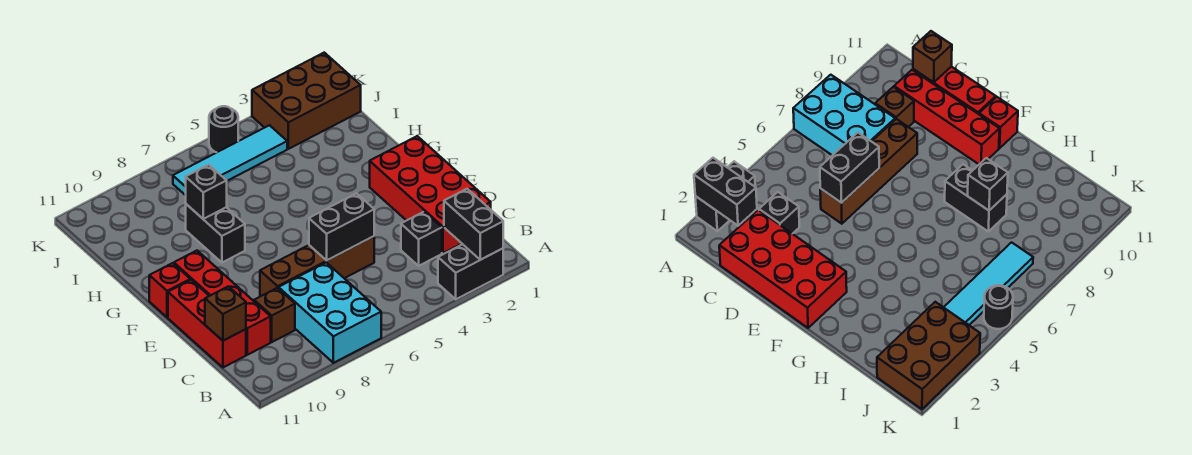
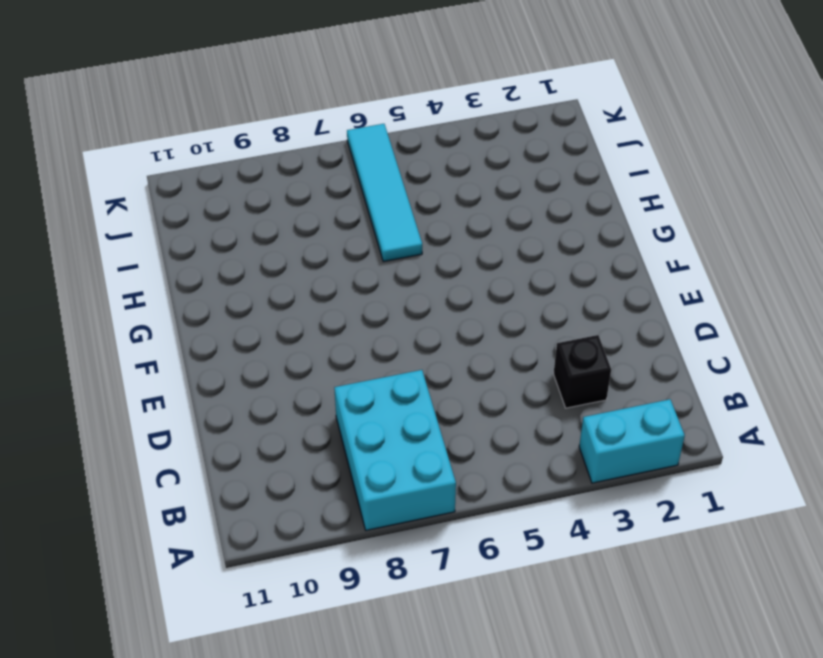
cyan brick A2:A3 level 1 -> black brick A2:A3 level 1
cyan tile H6:K6 level 1 -> cyan tile J4:J7 level 1
none -> red brick C1:F2 level 1
none -> brown brick C9 level 1
none -> red brick C10:F10 level 1

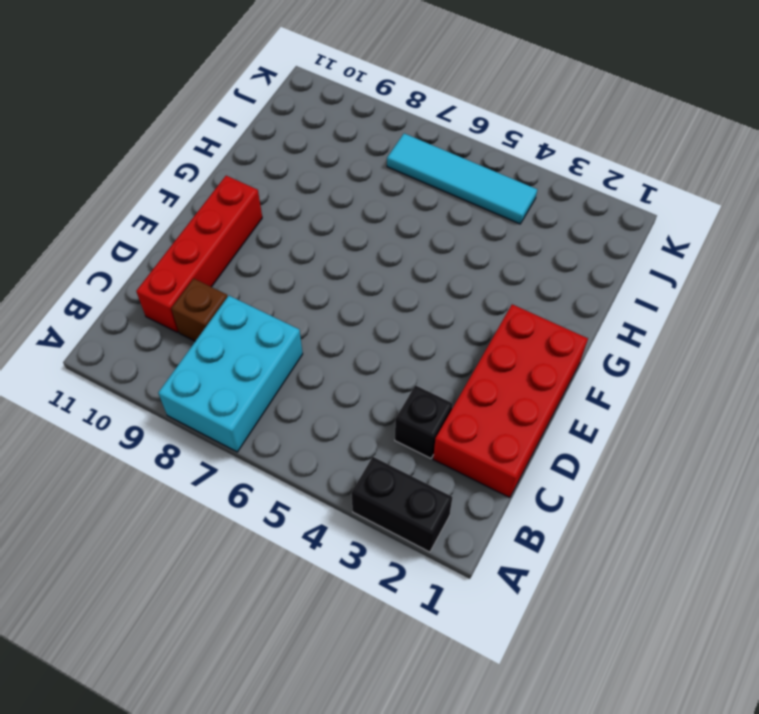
none -> red brick C11:E11 level 1
none -> brown brick D5:D8 level 1
none -> red brick F11 level 1

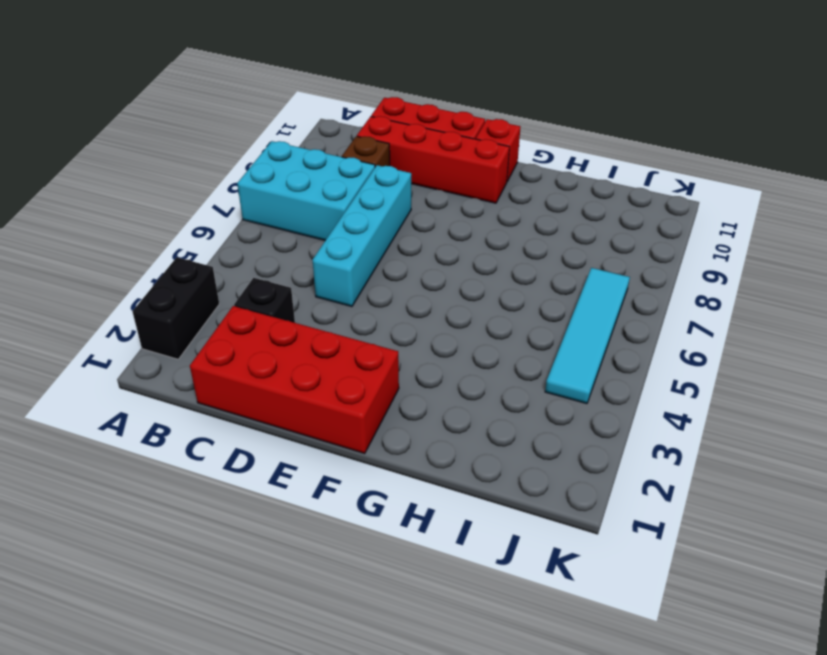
cyan brick D5:D8 level 1 -> brown brick D5:D8 level 1
none -> black brick G8:H8 level 1
none -> brown brick J1:K3 level 1
none -> black round brick K5 level 1

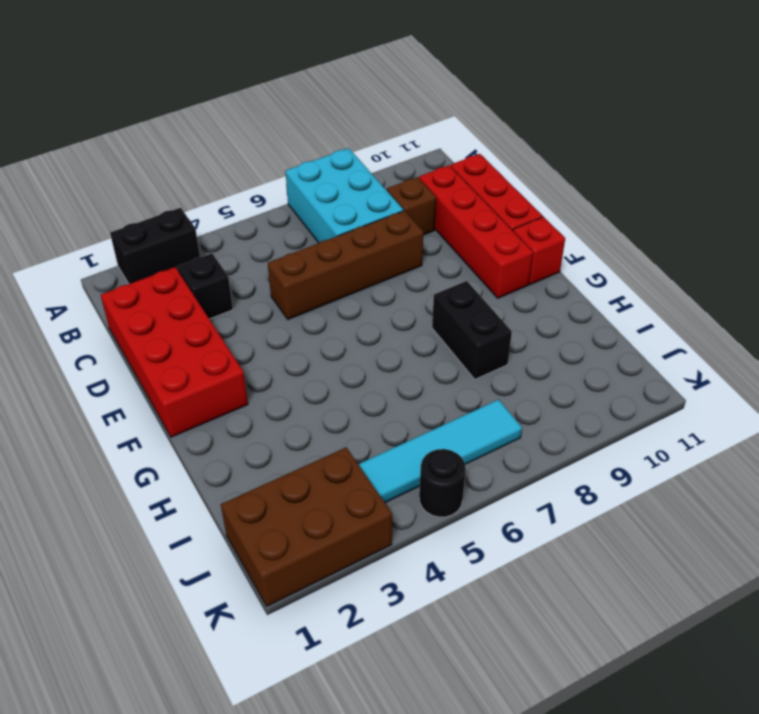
none -> black brick A2:B2 level 2
none -> brown brick C11 level 2
none -> black brick D5:D6 level 2

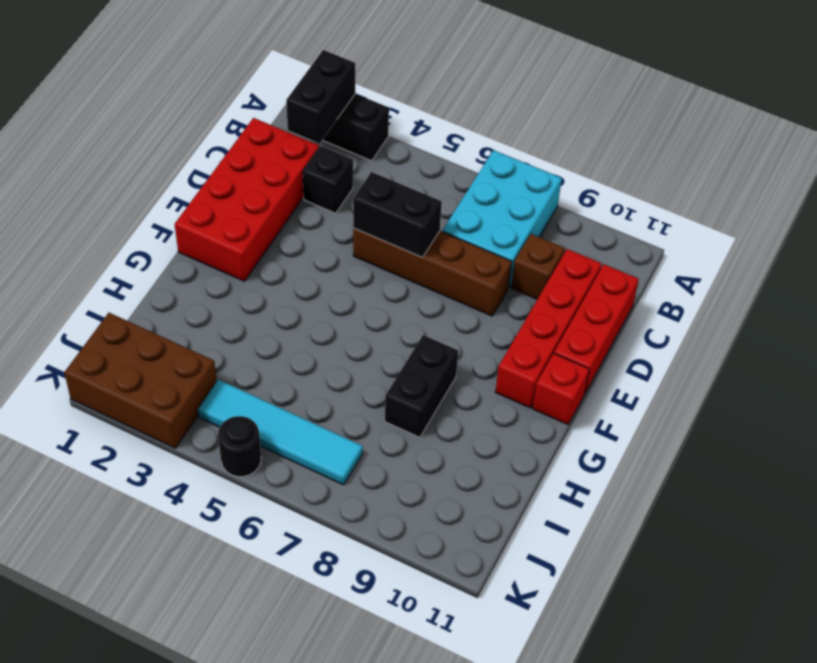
none -> brown brick C11 level 2
none -> black brick H8 level 2

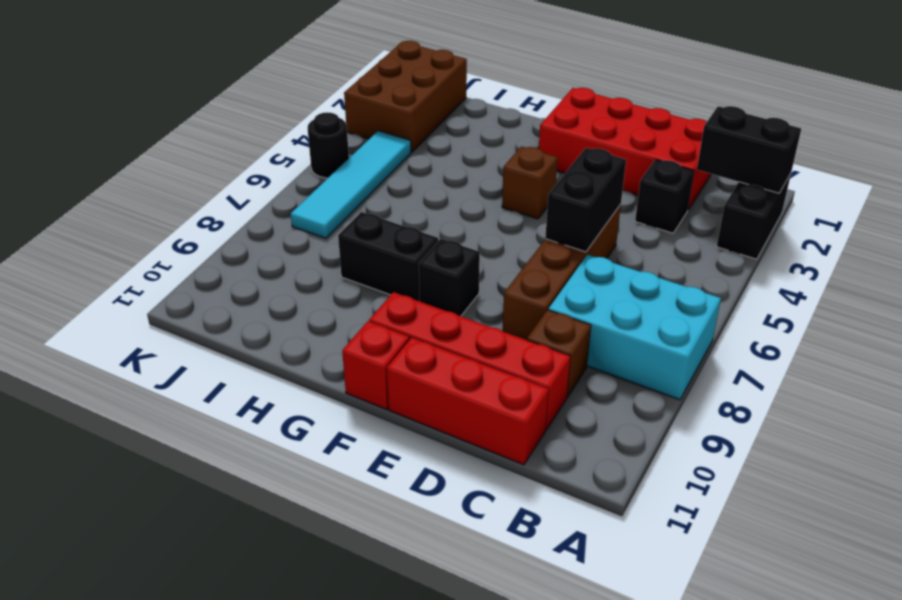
brown brick F4 level 1 -> brown brick C11 level 2
black brick F8 level 1 -> black brick H8 level 2

